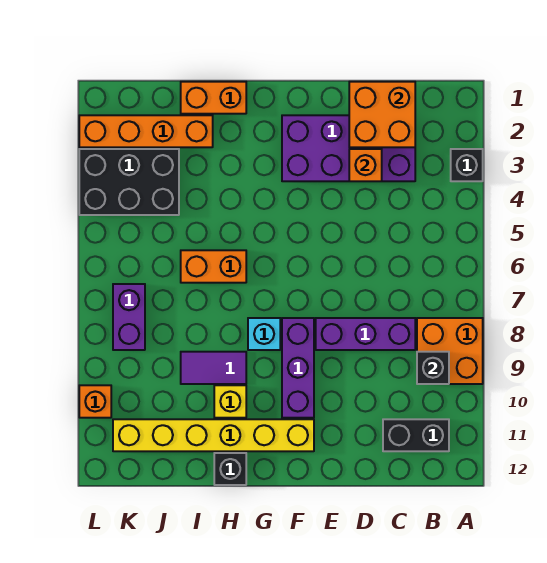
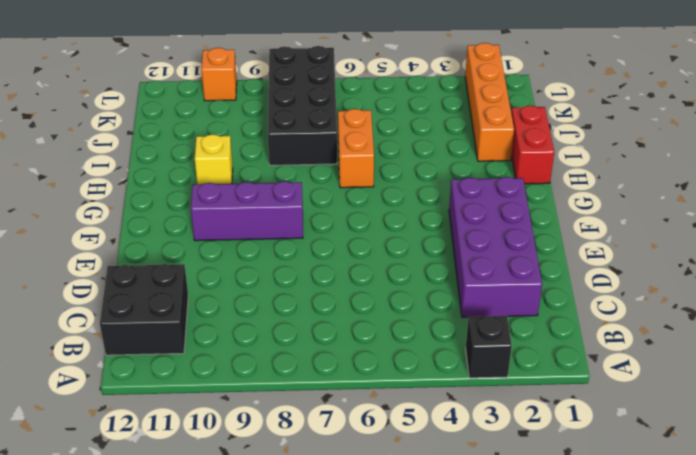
black brick B11:C12 level 1 -> black brick B11:C11 level 1
red brick H1:I1 level 1 -> orange brick H1:I1 level 1
black brick I7:L8 level 1 -> purple brick K7:K8 level 1
none -> orange brick A8:B9 level 1
none -> purple brick C8:E8 level 1
none -> yellow brick F11:K11 level 1

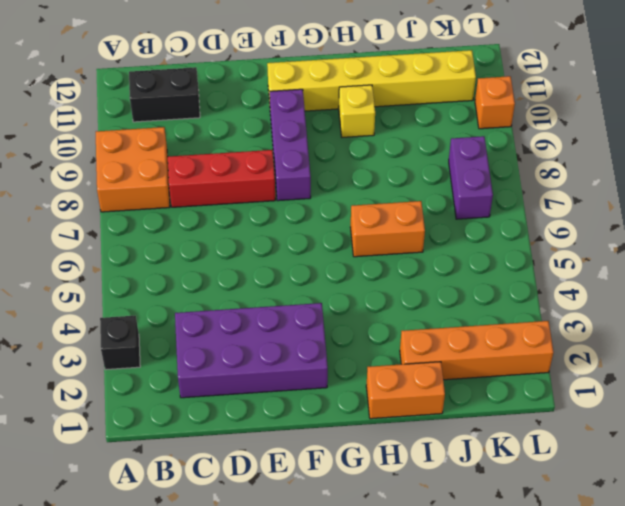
red brick C8:E8 level 1 -> purple brick C8:E8 level 1
none -> cyan brick G8 level 1
none -> purple tile H9:I9 level 1
none -> black brick H12 level 1

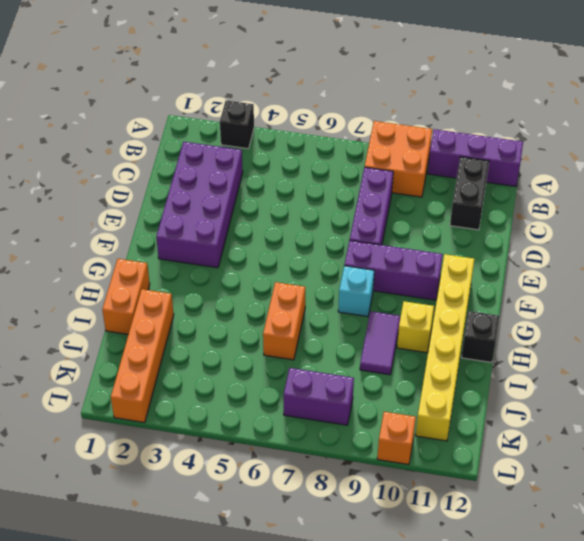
purple brick A10:A12 level 1 -> none
none -> black brick J3:L4 level 1
none -> black brick B9 level 2
none -> orange brick C1:D2 level 2

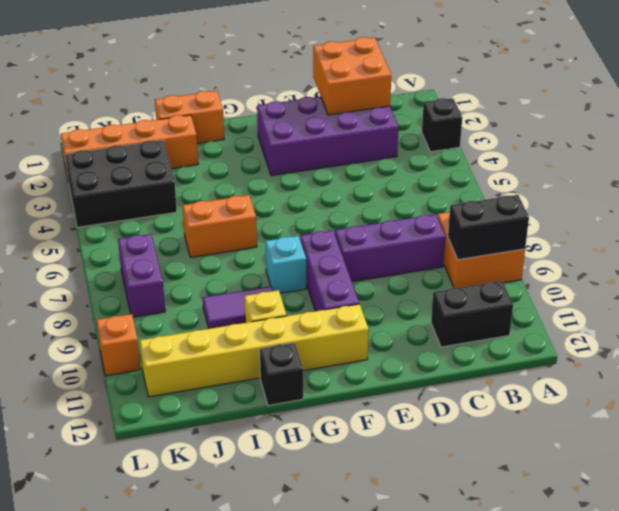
black brick A9:B9 level 2 -> black brick B9 level 2
none -> orange brick D3 level 2

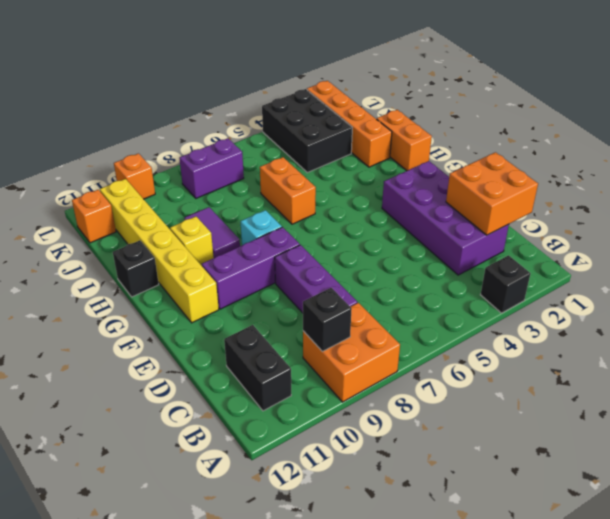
orange brick K12 level 1 -> orange brick D3 level 2

